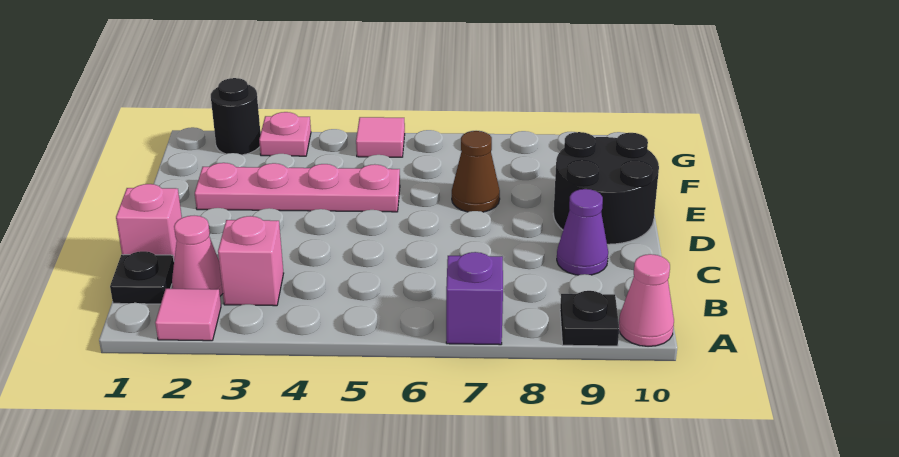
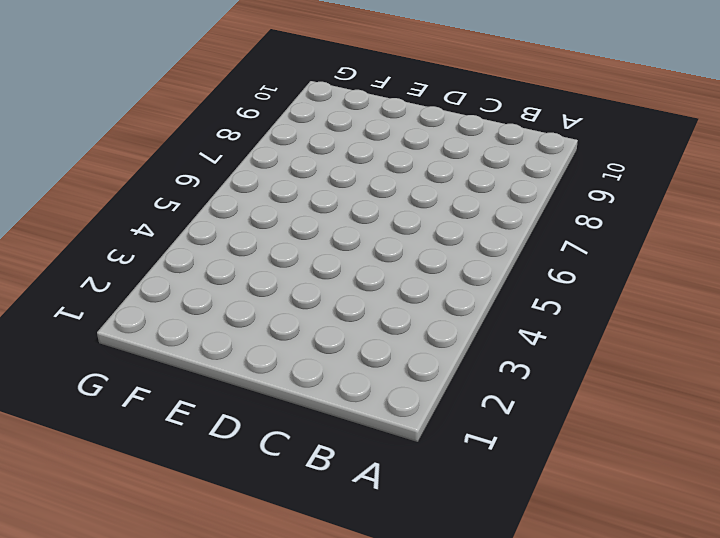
none -> pink tile A2 level 1
none -> purple brick A7 level 1
none -> black plate A9 level 1

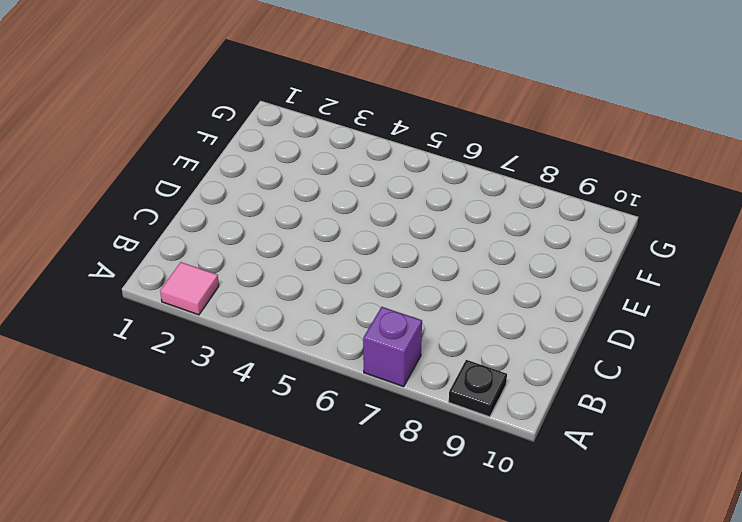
none -> pink cone A10 level 1
none -> black plate B1 level 1
none -> pink cone B2 level 1

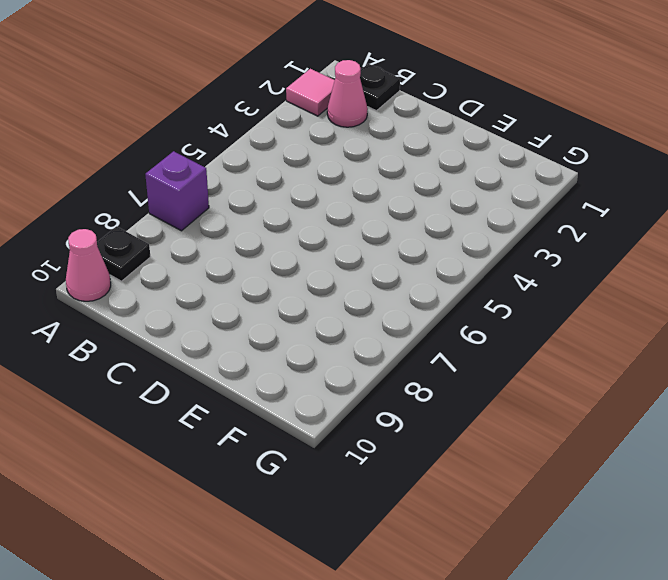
none -> pink brick B3 level 1
none -> pink brick C1 level 1
none -> purple cone C9 level 1

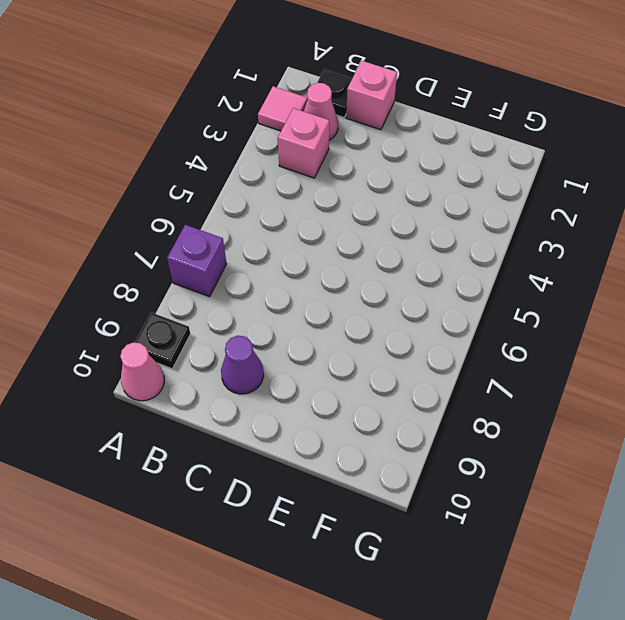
none -> black round brick D9:E10 level 1
none -> pink plate E2:E5 level 1
none -> brown cone E7 level 1

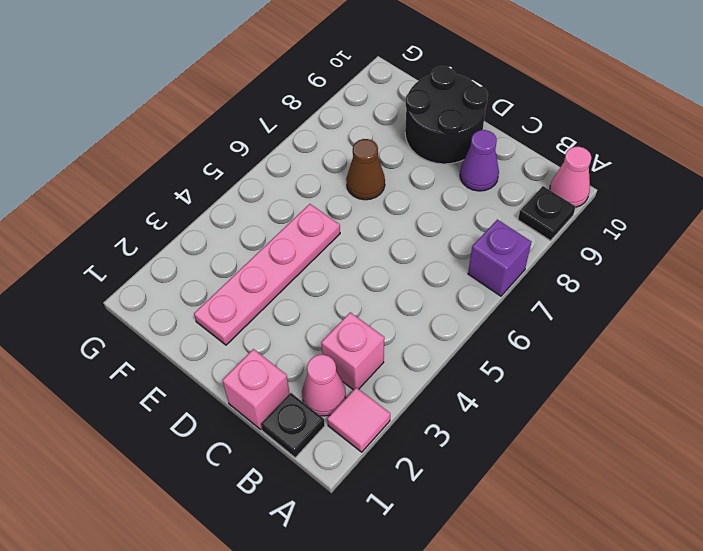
none -> black round brick G2 level 1
none -> pink plate G3 level 1
none -> pink tile G5 level 1

